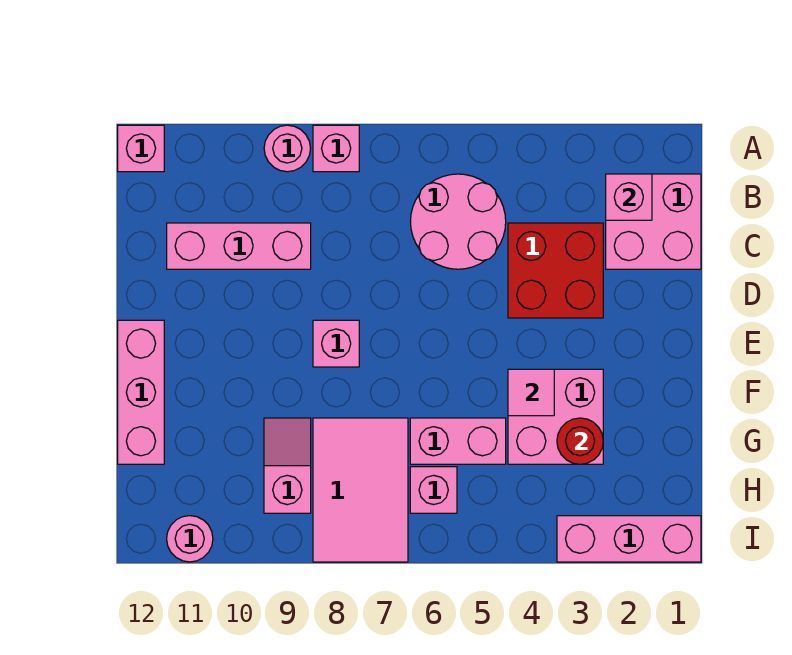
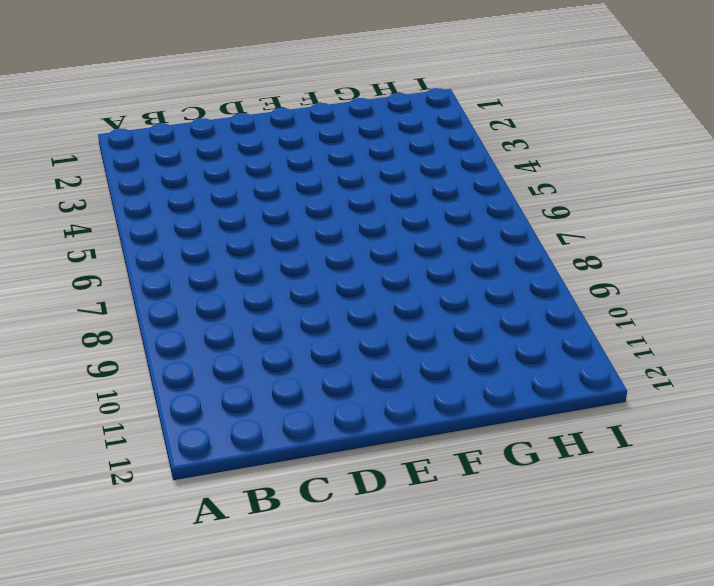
none -> pink brick A8 level 1
none -> pink round brick A9 level 1
none -> pink brick A12 level 1

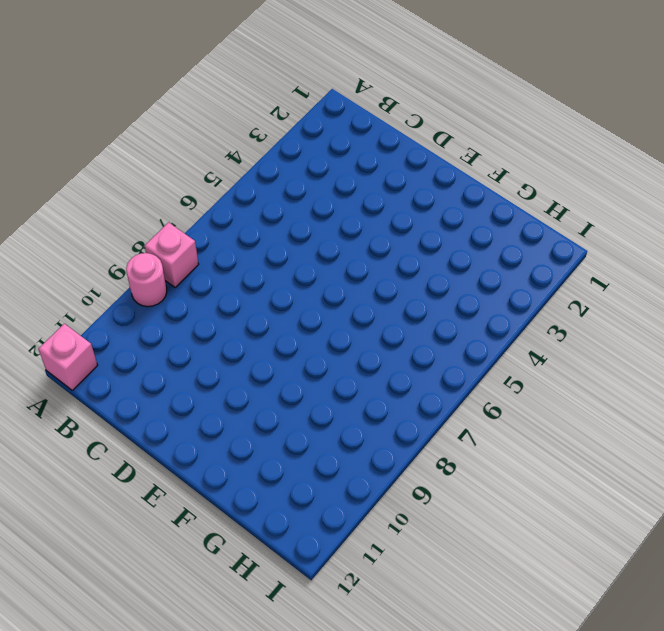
none -> pink brick B1:C2 level 1
none -> pink round brick B5:C6 level 1
none -> red brick C3:D4 level 1

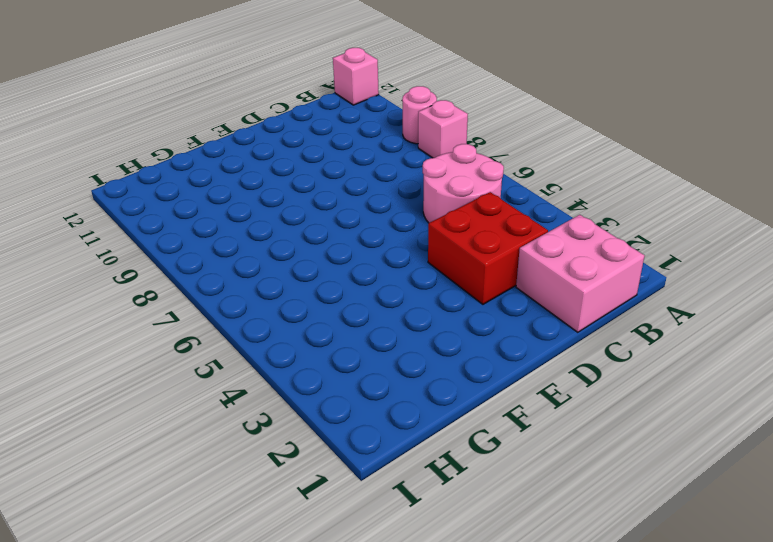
none -> pink brick C9:C11 level 1
none -> pink brick E8 level 1
none -> pink brick E12:G12 level 1

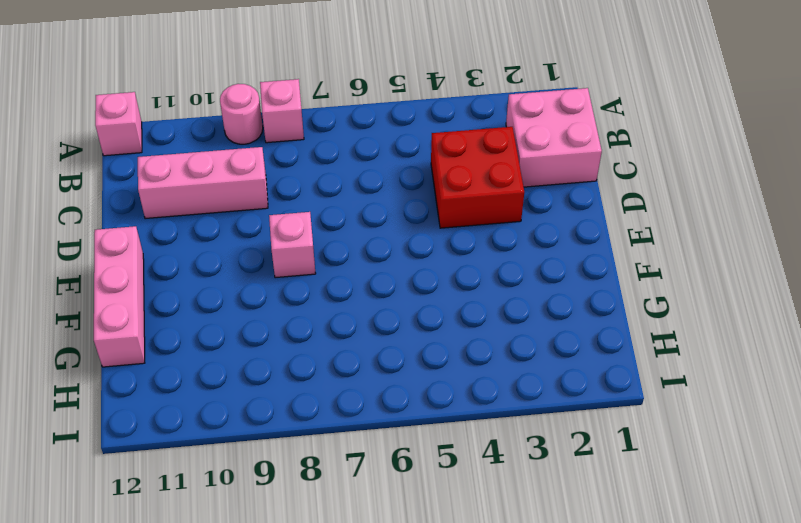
none -> pink round brick B5:C6 level 1
none -> pink brick F3:G4 level 1
none -> pink brick G5:G6 level 1

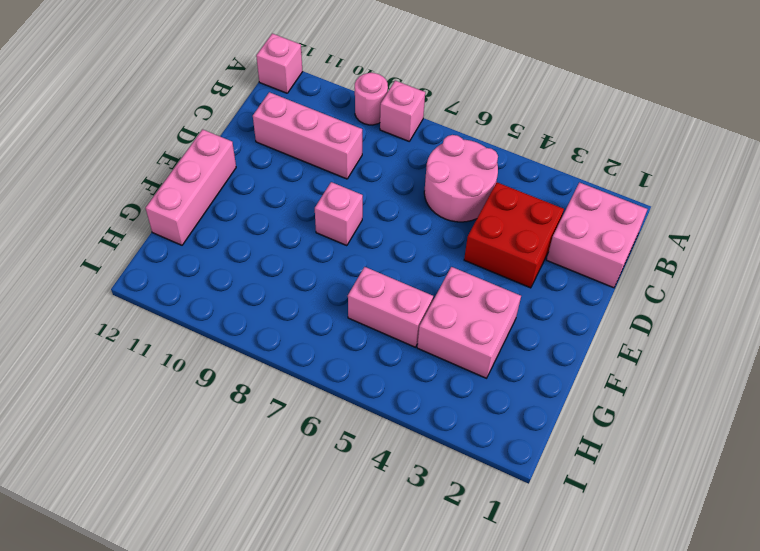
none -> pink tile G7:I8 level 1
none -> pink slope G9:H9 level 1 top H
none -> pink brick H6 level 1

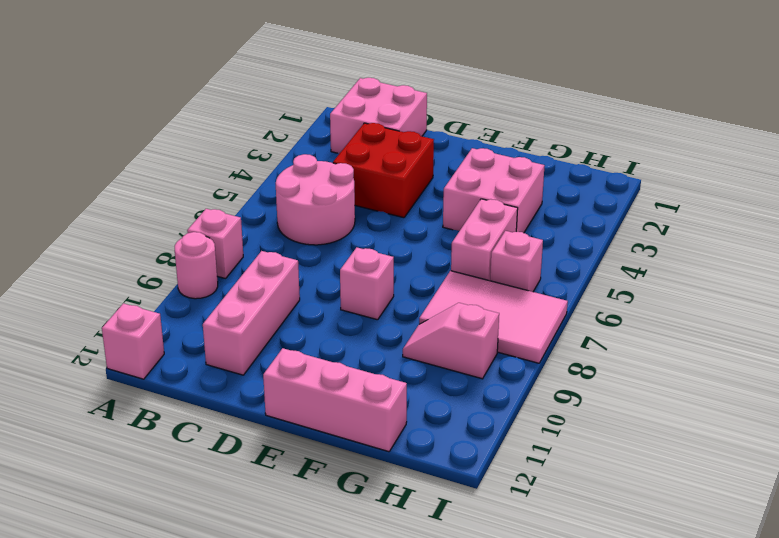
none -> pink brick I1:I3 level 1
none -> pink round brick I11 level 1
none -> pink brick B2 level 2

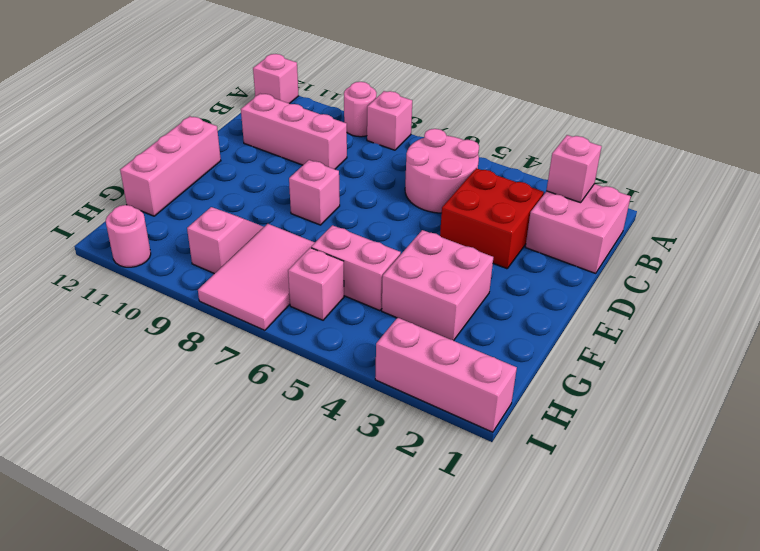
none -> pink tile F4 level 2
none -> red round brick G3 level 2

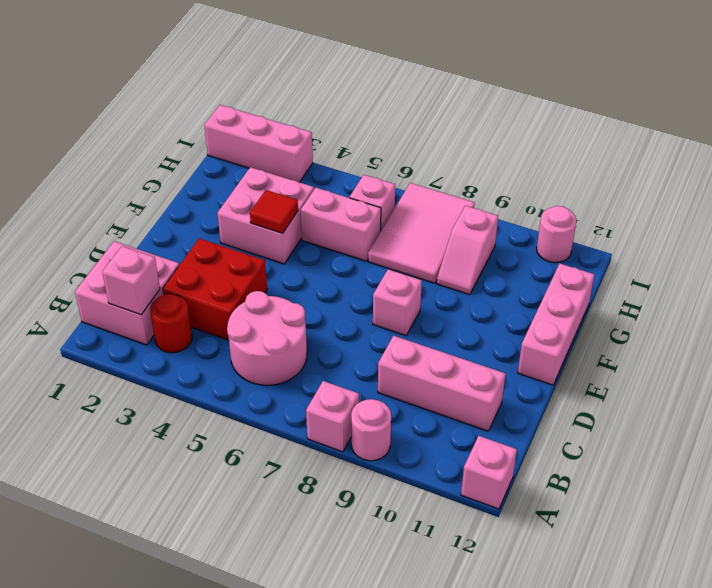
red round brick B3 level 1 -> red round brick G3 level 2
red tile F4 level 2 -> pink tile F4 level 2

